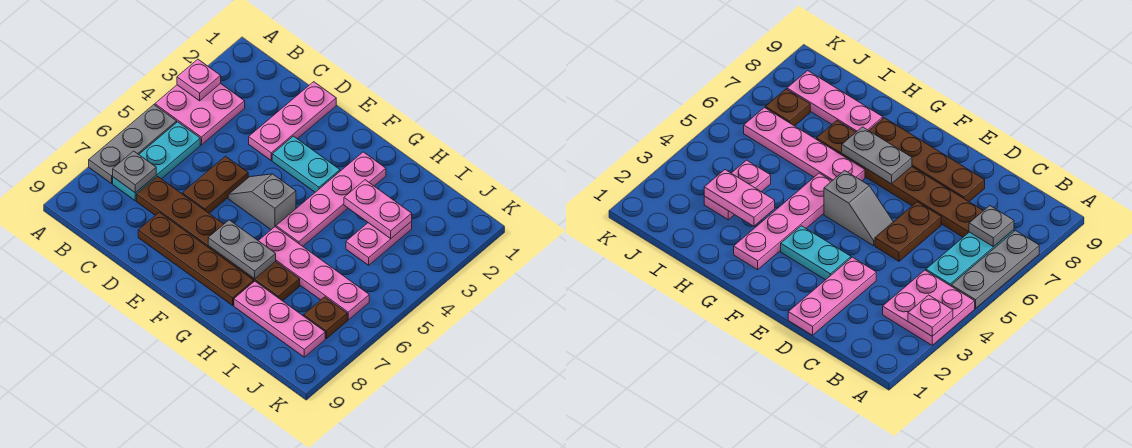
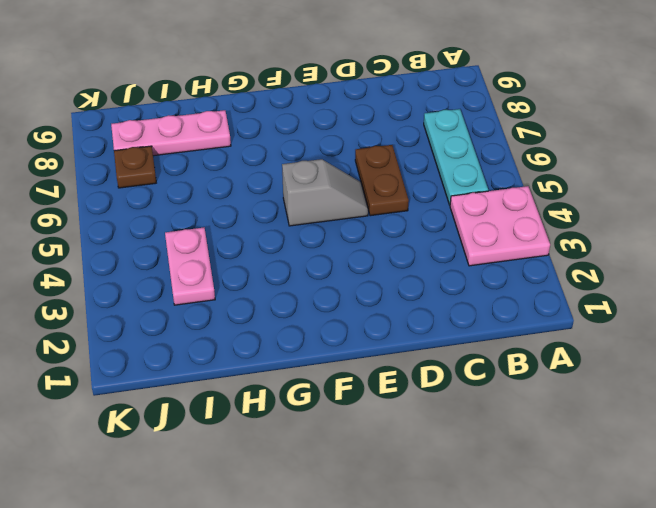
none -> grey plate A5:A7 level 1
none -> brown plate C7:H7 level 1
none -> pink plate D1:D3 level 1

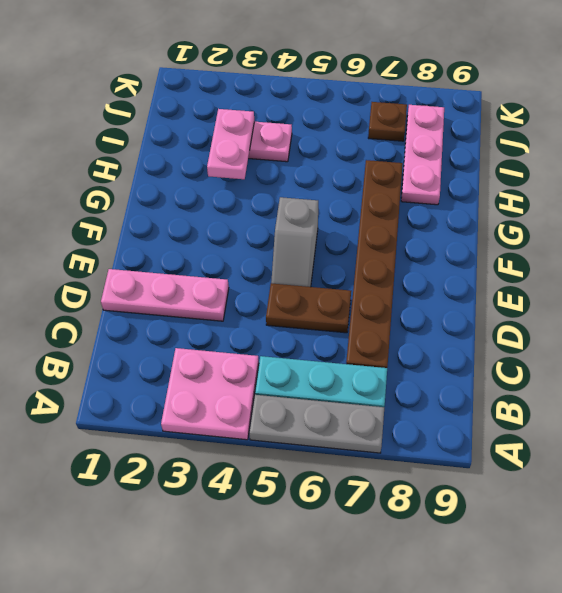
none -> brown plate D8:G8 level 1
none -> cyan plate E3:F3 level 1
none -> pink plate G2:G5 level 1

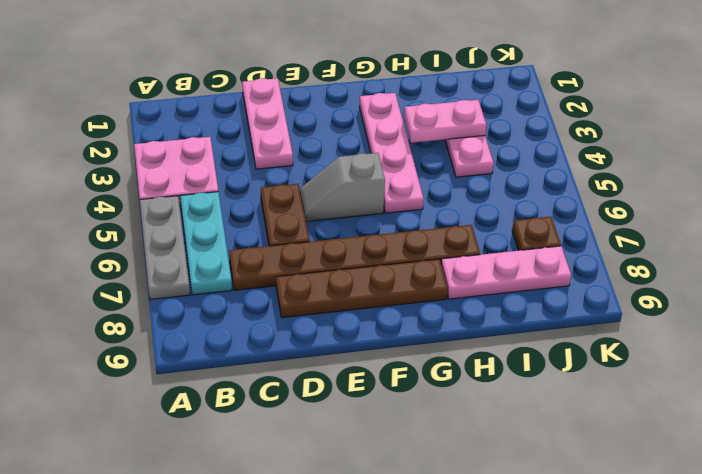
none -> cyan plate E3:F3 level 1
none -> pink plate G6:J6 level 1
none -> pink plate A3 level 2

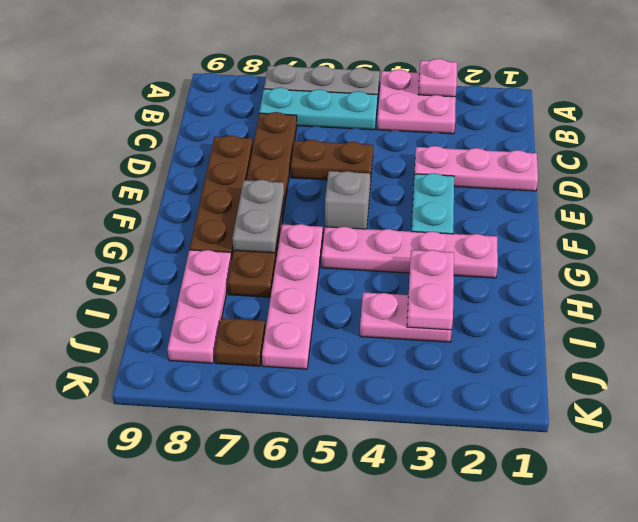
none -> grey plate B7 level 2

